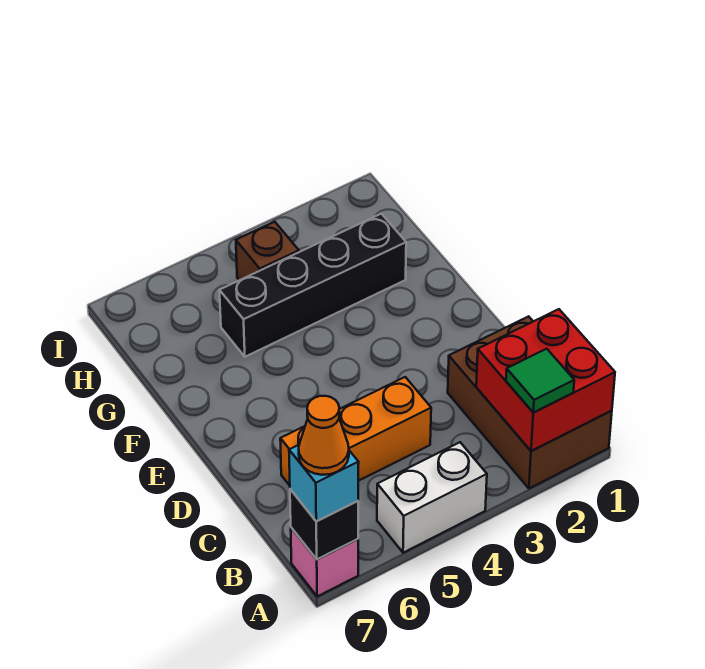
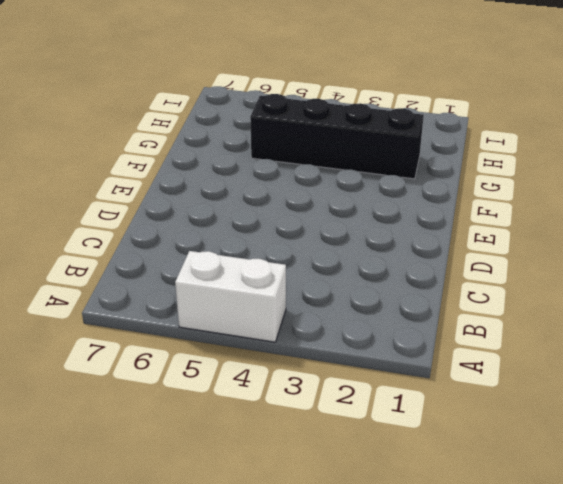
none -> brown brick A1:C2 level 1
none -> pink brick A7 level 1

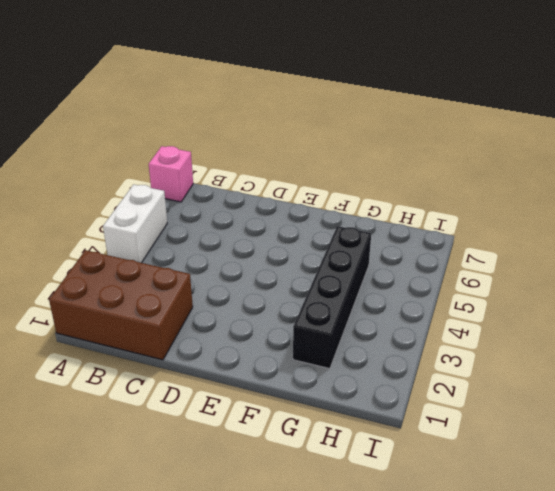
none -> orange brick C4:C6 level 1
none -> brown brick H4 level 1

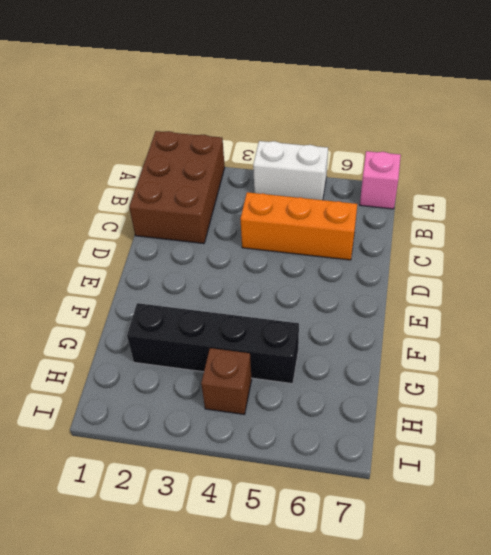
none -> red brick A1:B2 level 2
none -> black brick A7 level 2

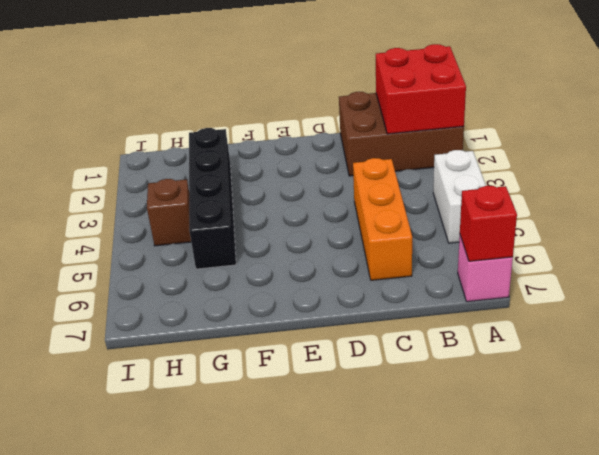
red brick A7 level 2 -> black brick A7 level 2
none -> green tile A2 level 3
none -> cyan brick A7 level 3

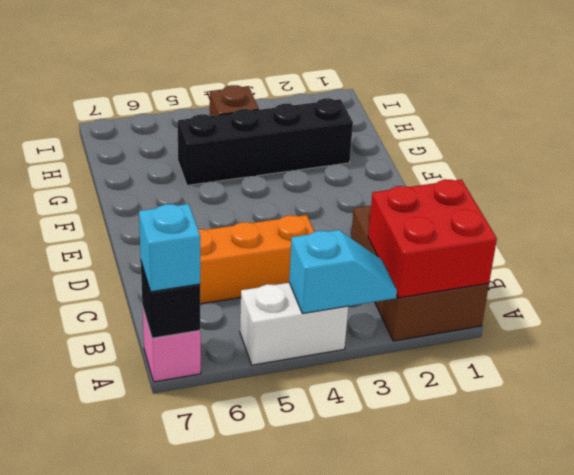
cyan slope A3:A4 level 2 top 4 -> none
none -> green tile A2 level 3
none -> orange cone A7 level 4

